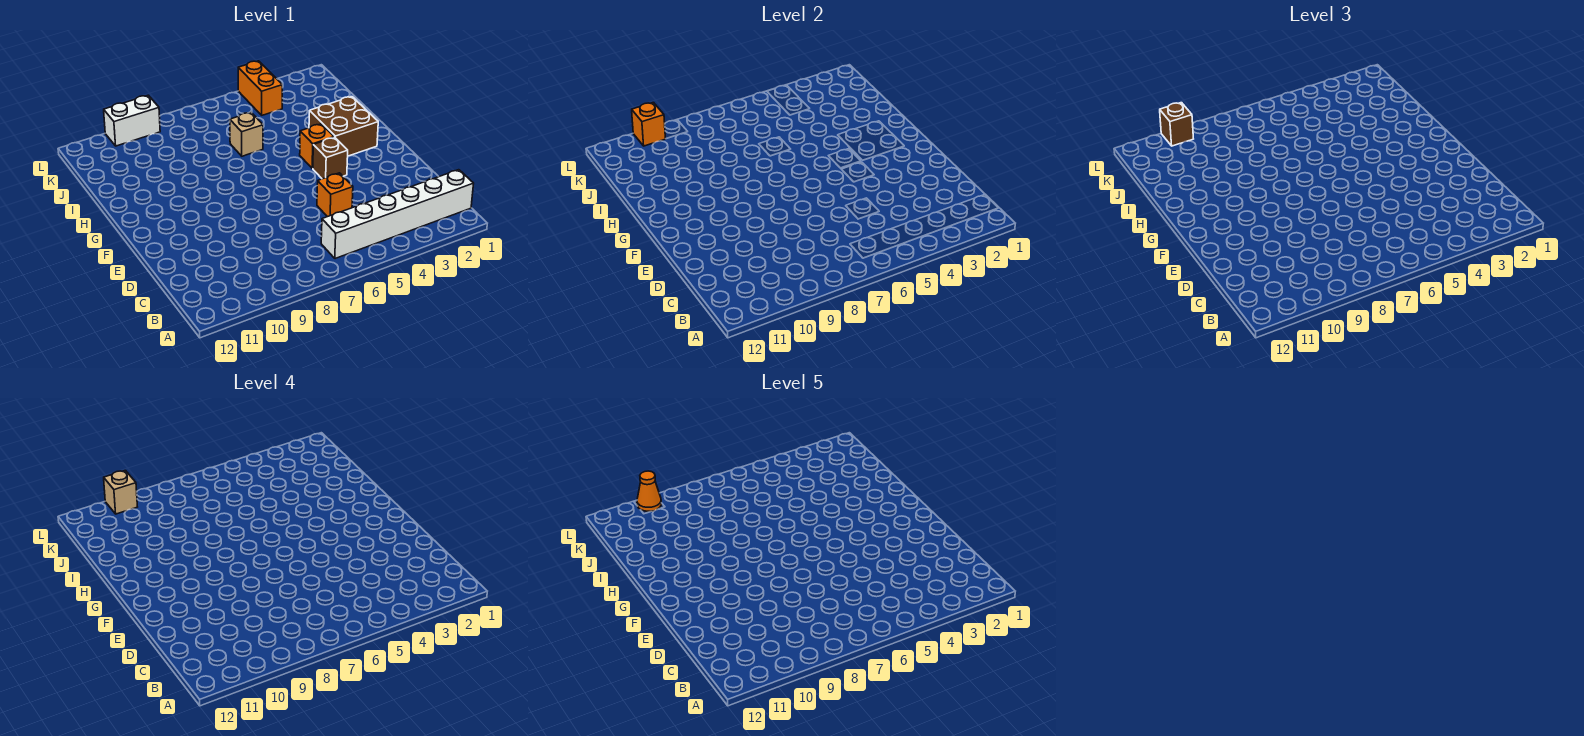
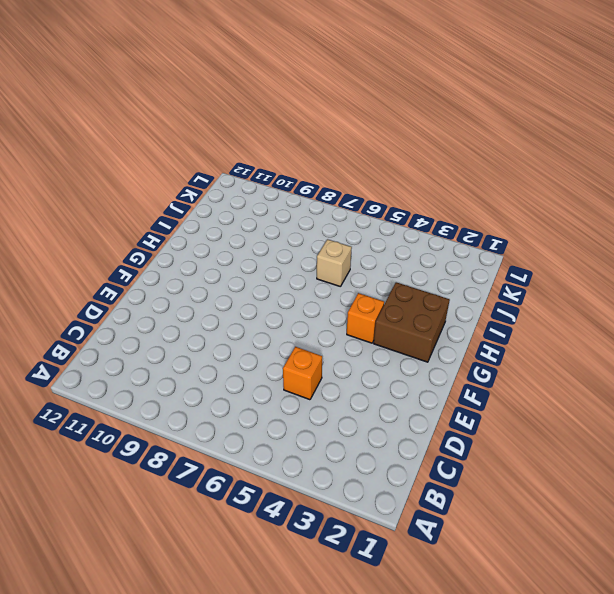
none -> white brick B1:B6 level 1
none -> brown brick F4 level 1
none -> orange brick K4:L4 level 1

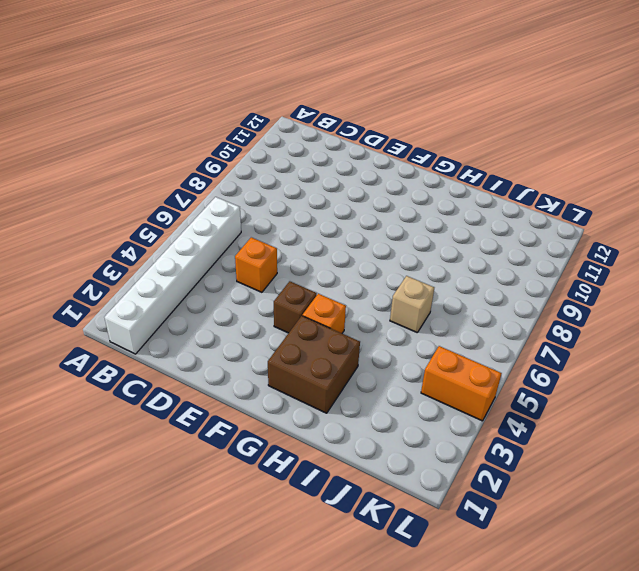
none -> white brick L9:L10 level 1
none -> orange brick L10 level 2
none -> brown brick L10 level 3

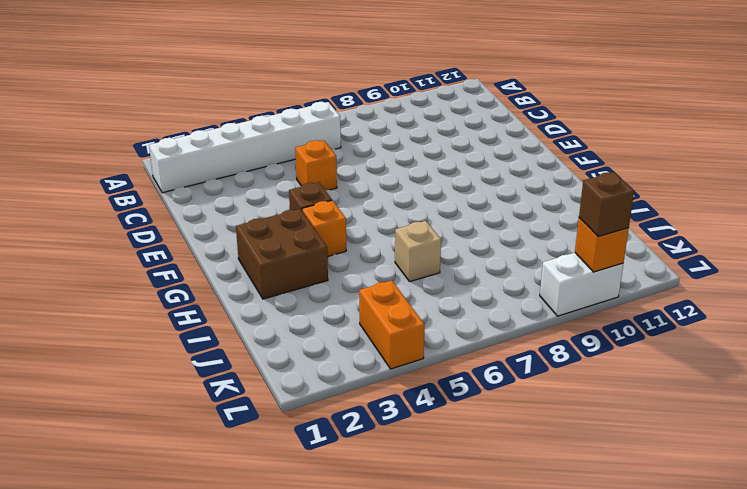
none -> tan brick L10 level 4
none -> orange cone L10 level 5

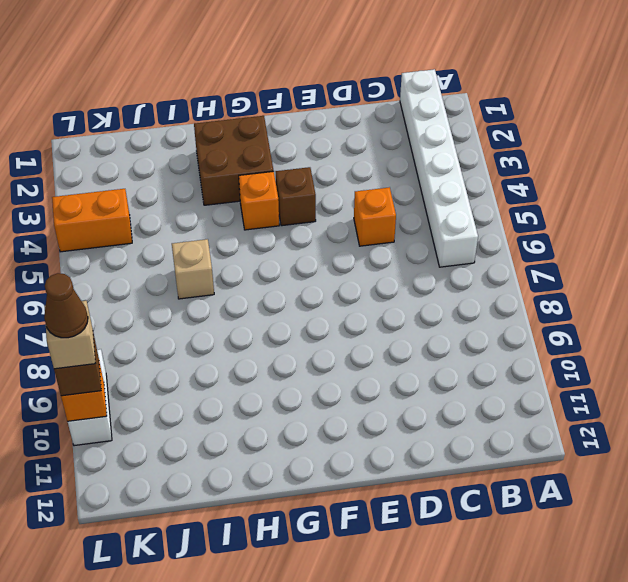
brown cone L10 level 5 -> orange cone L10 level 5

